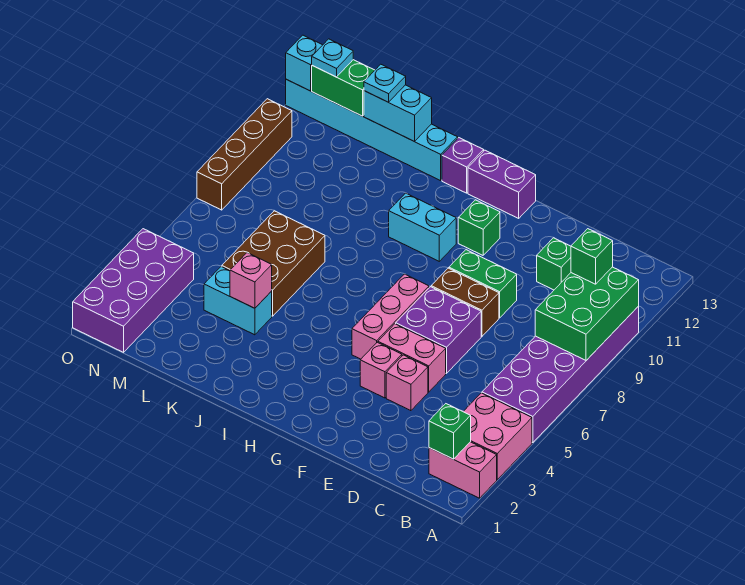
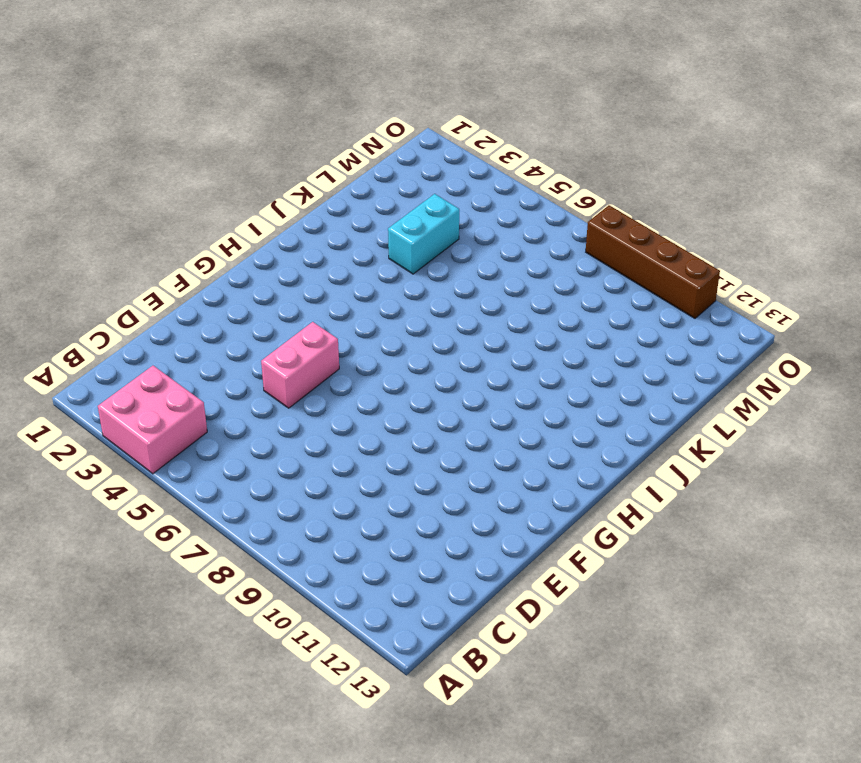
none -> pink brick A2:B2 level 1
none -> purple brick A5:B10 level 1
none -> green brick D11 level 1

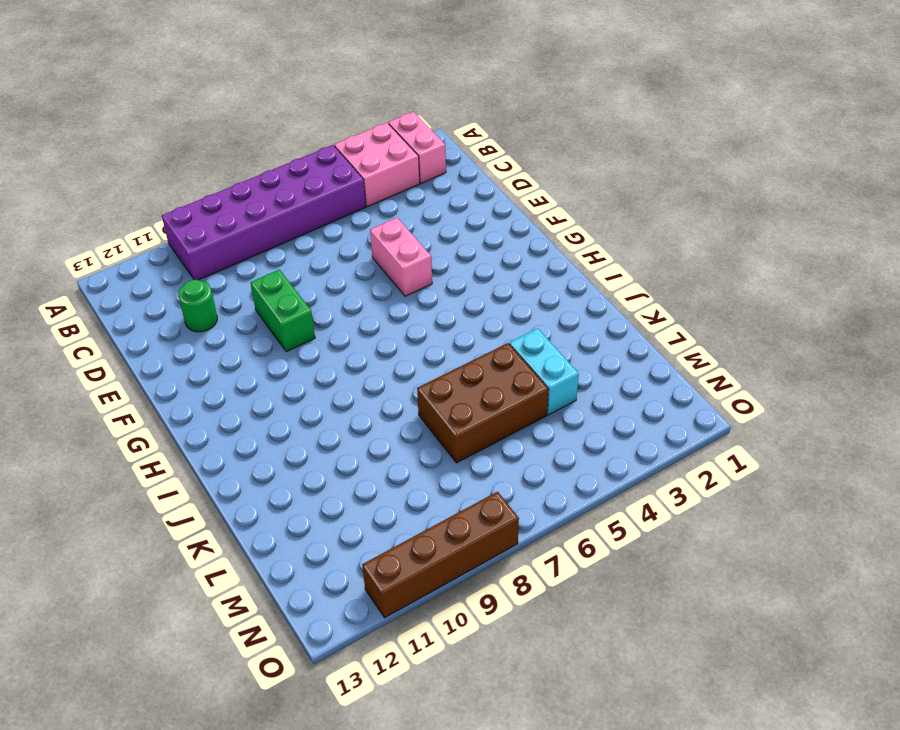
green round brick D11 level 1 -> green brick D11 level 1
none -> pink brick E4 level 1
none -> purple brick E6:F7 level 1
none -> brown brick E8:F8 level 1

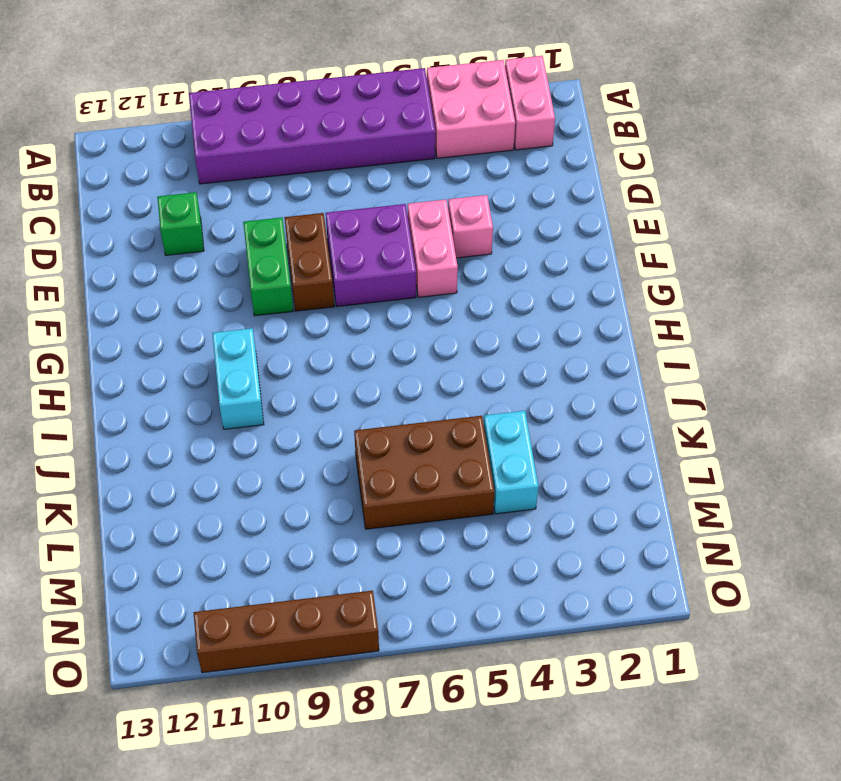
none -> pink brick F4 level 1
none -> pink brick G5:G7 level 1
none -> green brick G11 level 1

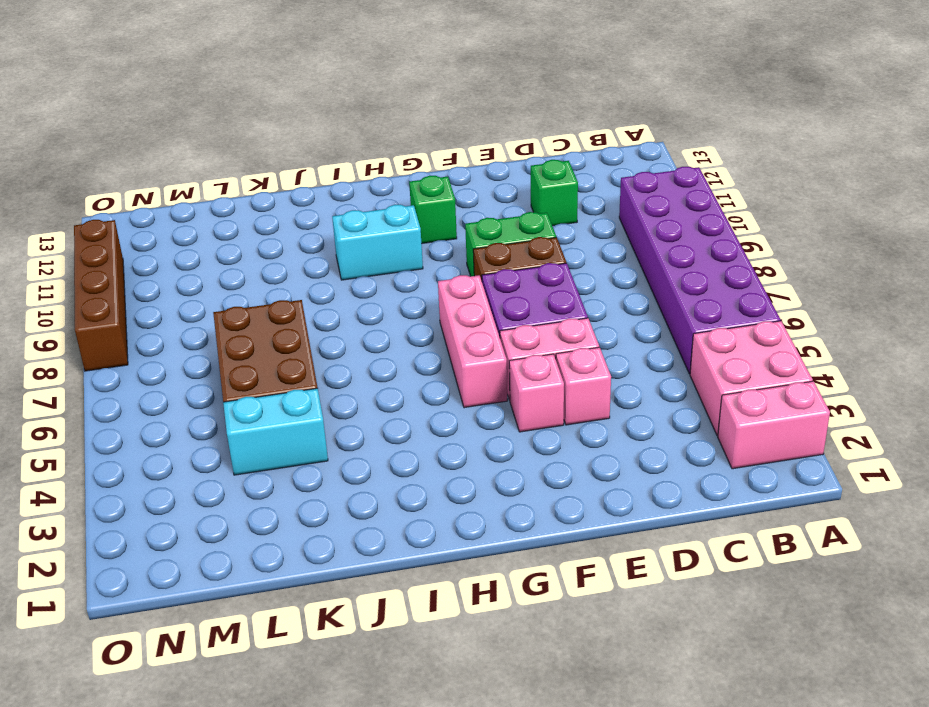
none -> purple brick G13:H13 level 1
none -> purple brick I13 level 1
none -> cyan brick J13:O13 level 1

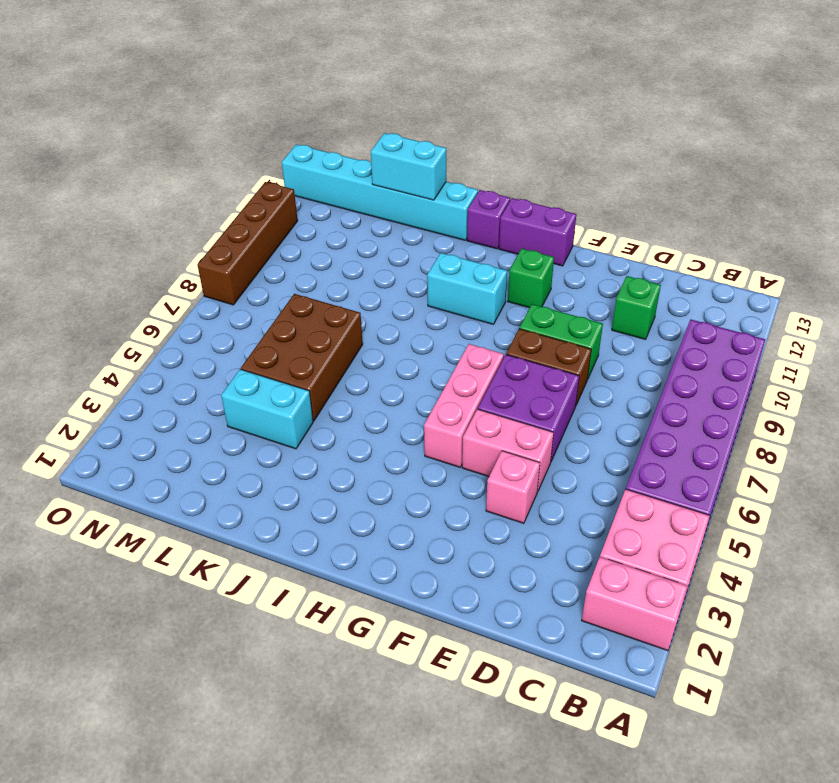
none -> pink brick F4 level 1
none -> purple brick N1:O4 level 1
none -> green brick A8:B10 level 2

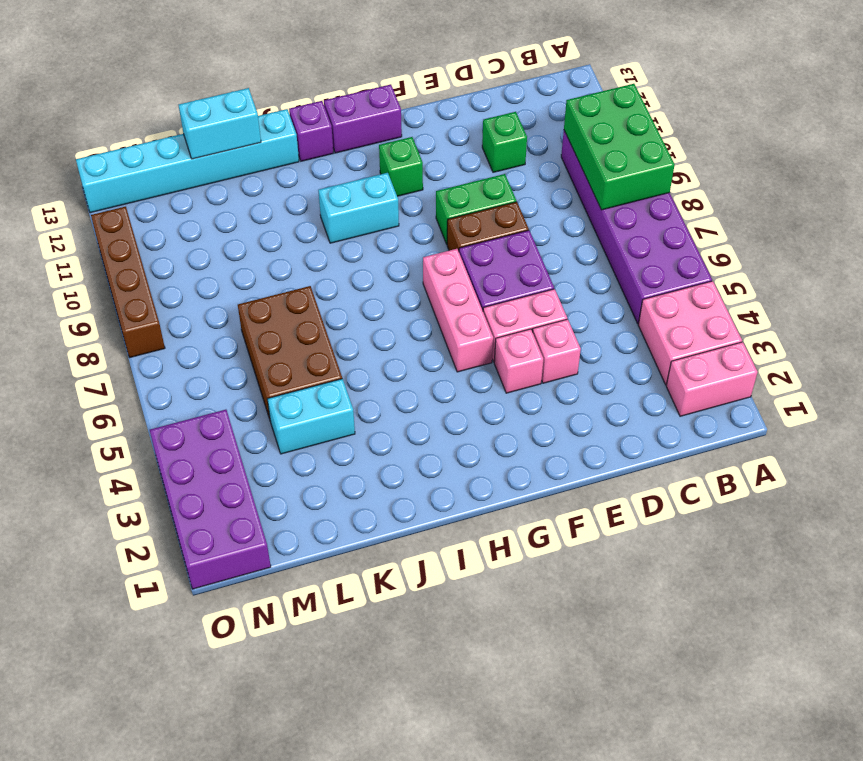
none -> green brick B2 level 2
none -> pink brick K4 level 2
none -> green brick M13:N13 level 2

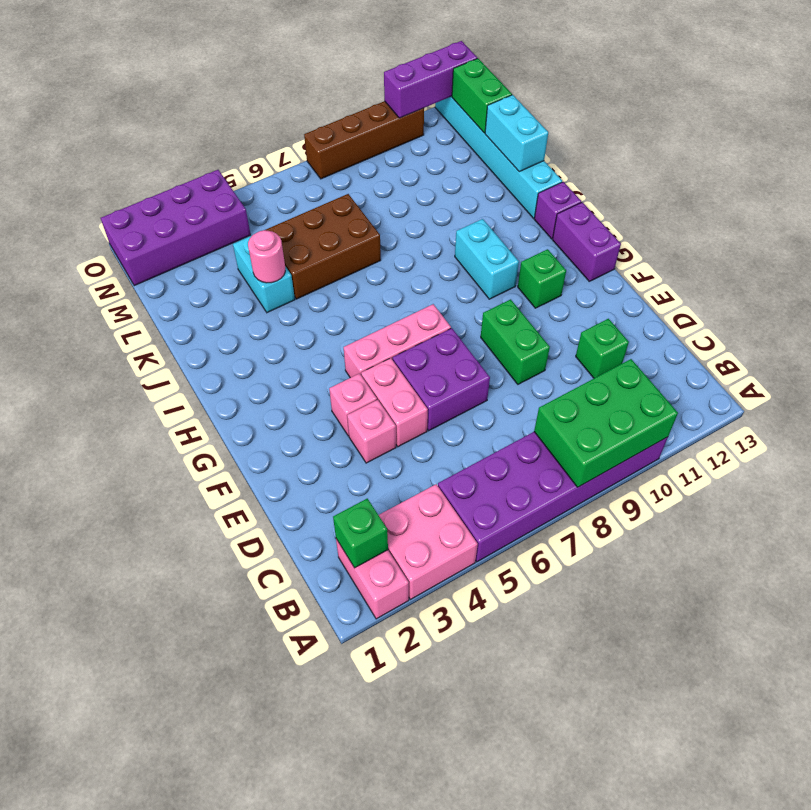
pink round brick K4 level 2 -> pink brick K4 level 2
purple brick O11:O13 level 2 -> cyan brick O13 level 2
none -> brown brick E8:F8 level 1
none -> green brick B10 level 3
none -> cyan plate L13 level 3

